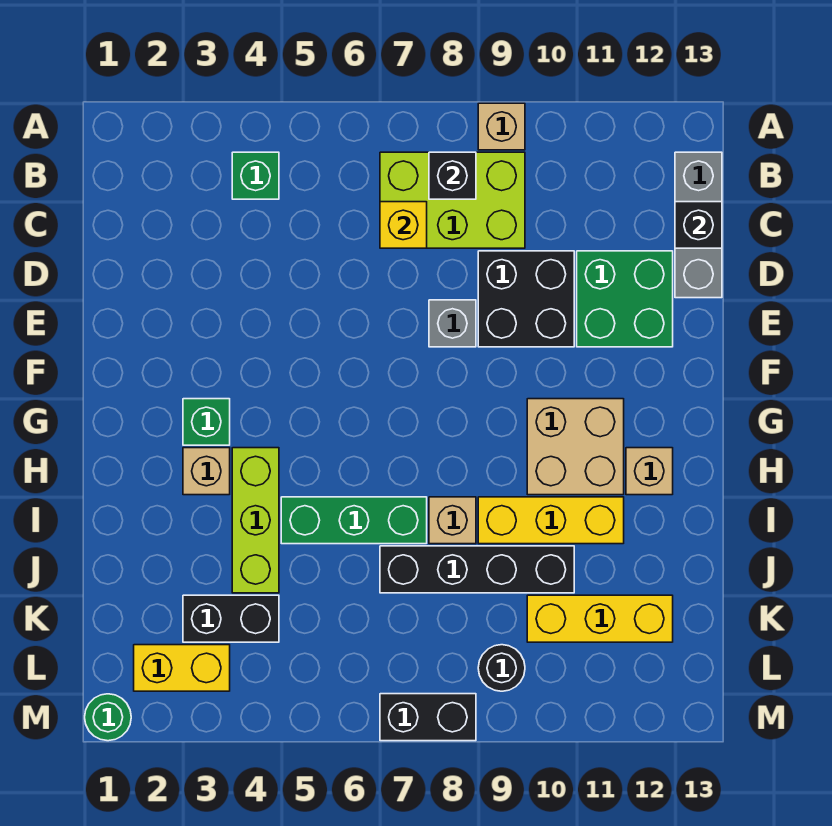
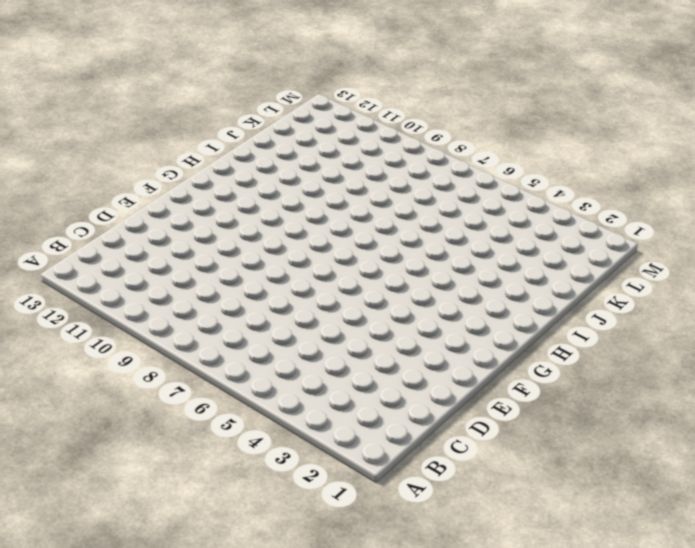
none -> tan brick A9 level 1
none -> green brick B4 level 1
none -> lime brick B7:C9 level 1

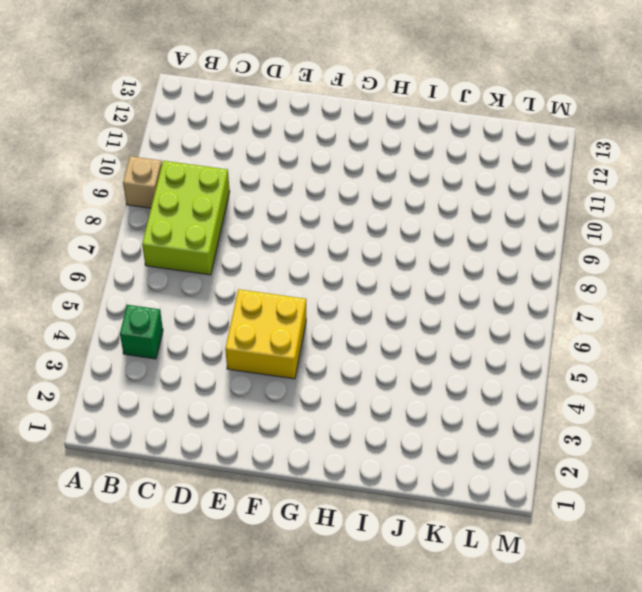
yellow brick E4:F5 level 1 -> none
none -> grey brick B13:D13 level 1
none -> black brick D9:E10 level 1
none -> green brick D11:E12 level 1

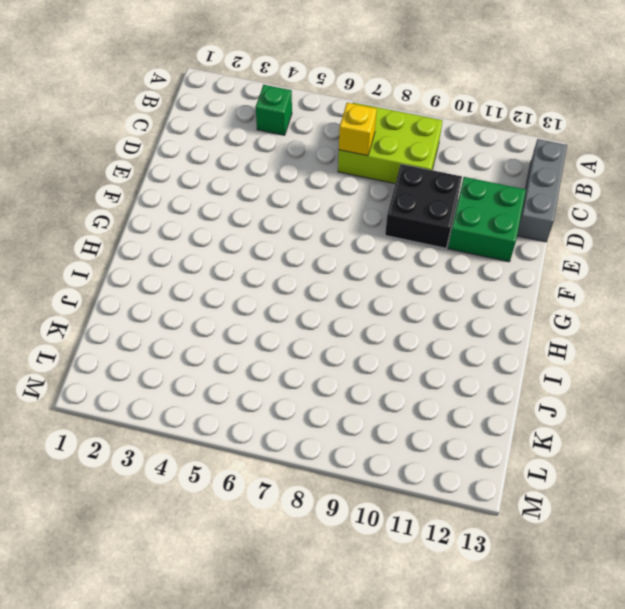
none -> tan brick A9 level 1
none -> grey brick E8 level 1
none -> green brick G3 level 1

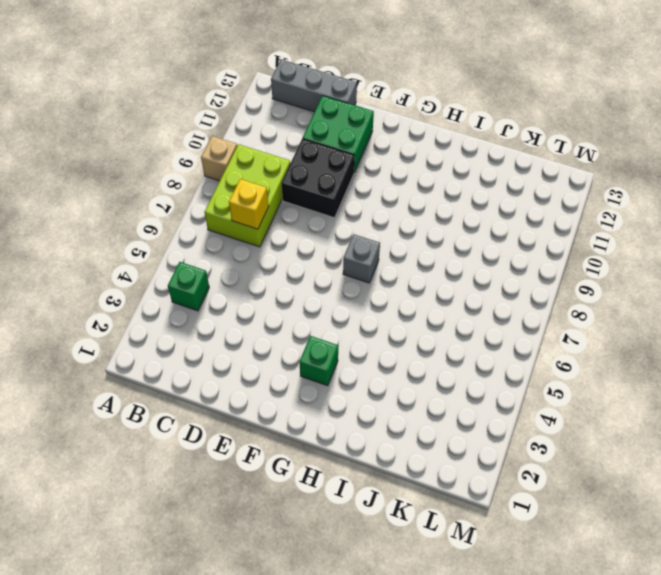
grey brick G7 level 1 -> grey brick E8 level 1
none -> tan brick G10:H11 level 1
none -> tan brick H3 level 1
none -> lime brick H4:J4 level 1

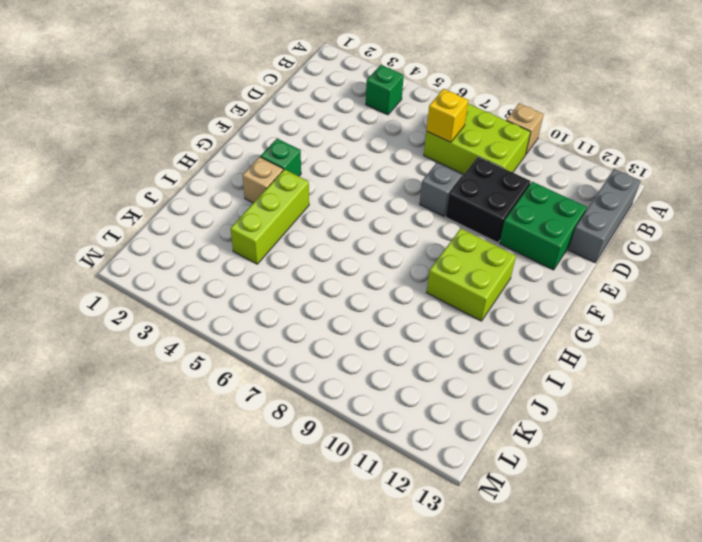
lime brick G10:H11 level 1 -> tan brick G10:H11 level 1
none -> tan brick H12 level 1
none -> green brick I5:I7 level 1
none -> tan brick I8 level 1

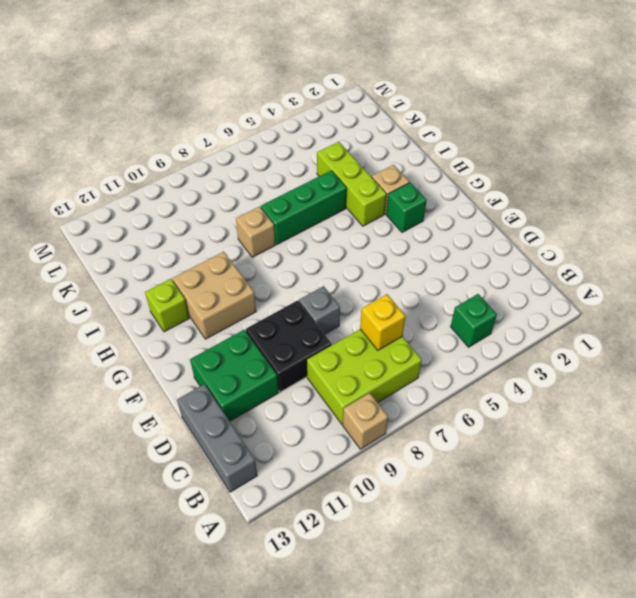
lime brick H12 level 1 -> tan brick H12 level 1
none -> yellow brick I9:I11 level 1
none -> black brick J7:J10 level 1
none -> black brick K3:K4 level 1

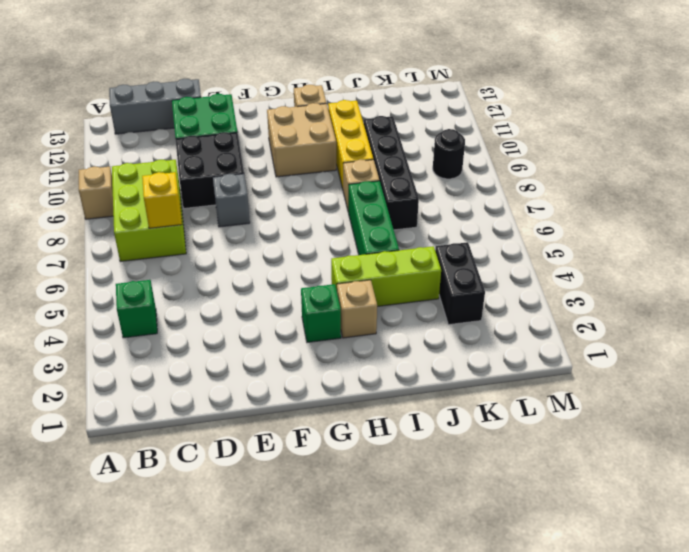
none -> yellow brick K10:K12 level 1
none -> yellow brick L2:L3 level 1
none -> green round brick M1 level 1

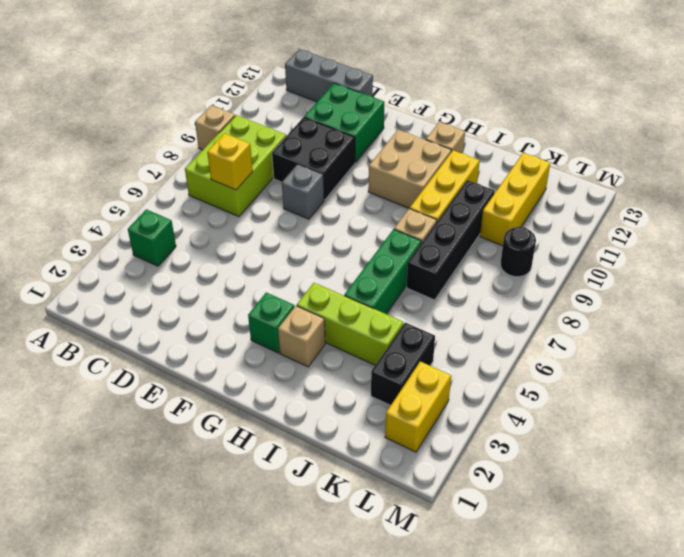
none -> green round brick M1 level 1
none -> black brick M7:M8 level 1
none -> black brick B8 level 2

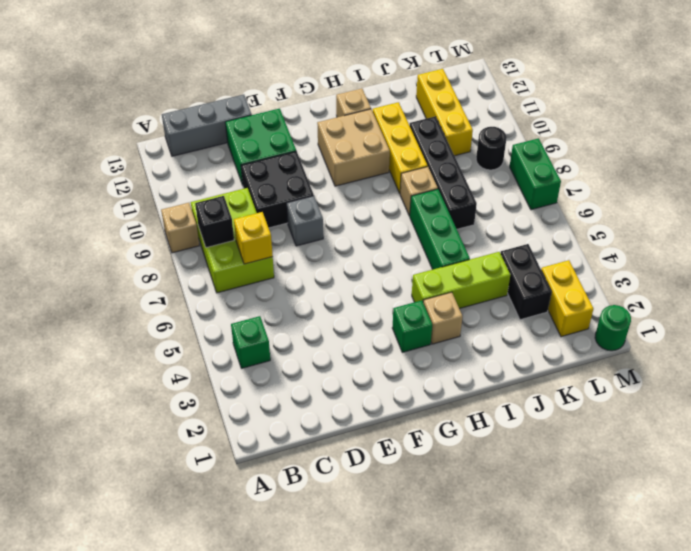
green brick M7:M8 level 1 -> black brick M7:M8 level 1
none -> black brick C13 level 2

